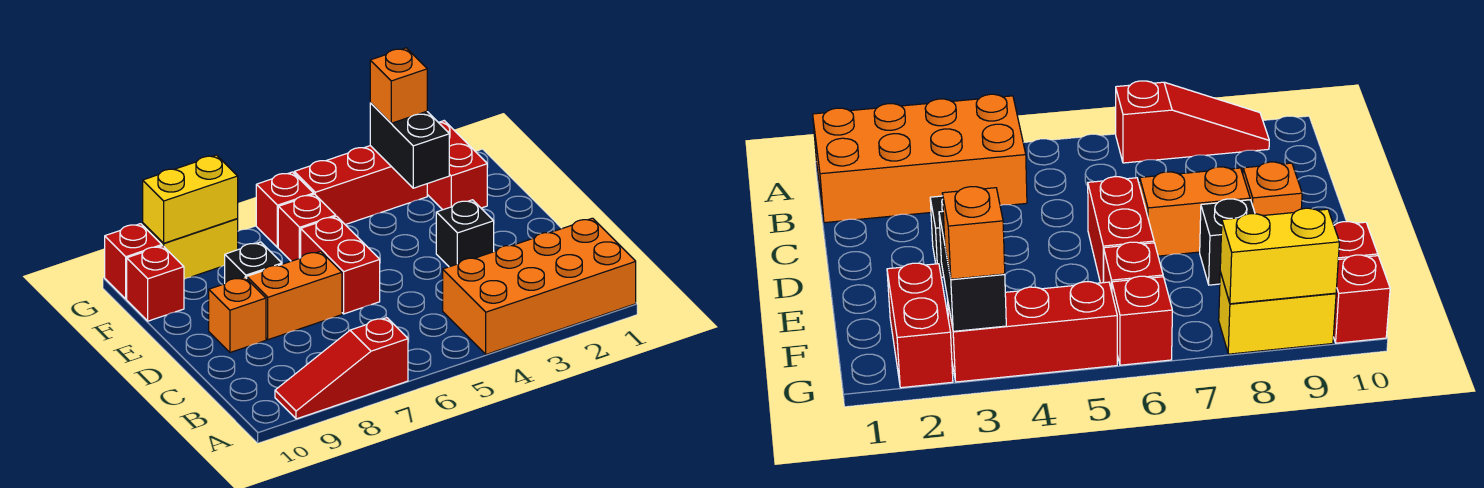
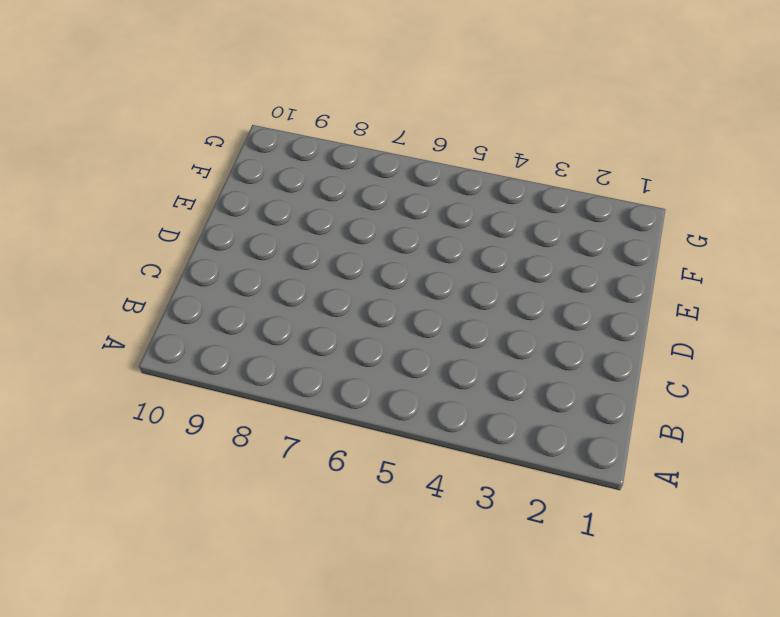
none -> orange brick A1:B4 level 1
none -> red slope A7:A9 level 1 top 7
none -> black brick D3 level 1

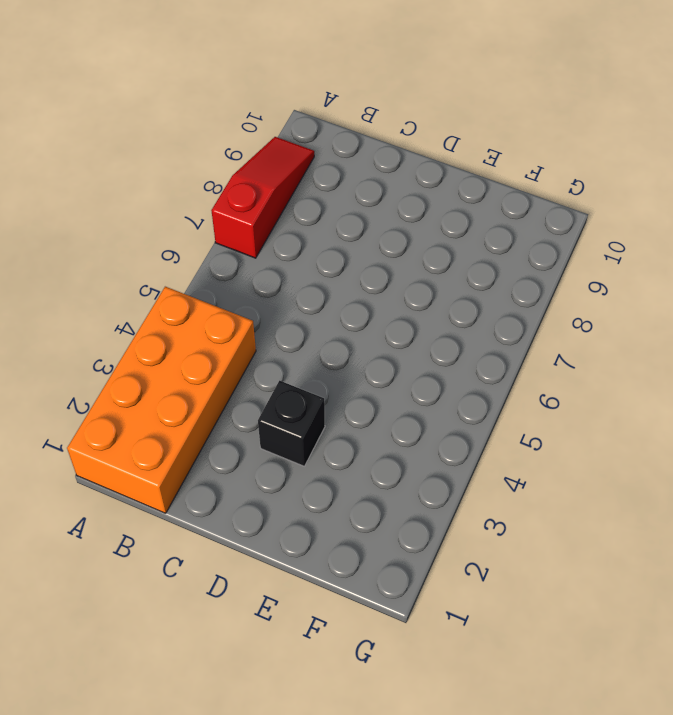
none -> red brick D6:E6 level 1
none -> orange brick D7:D8 level 1
none -> orange brick D9 level 1

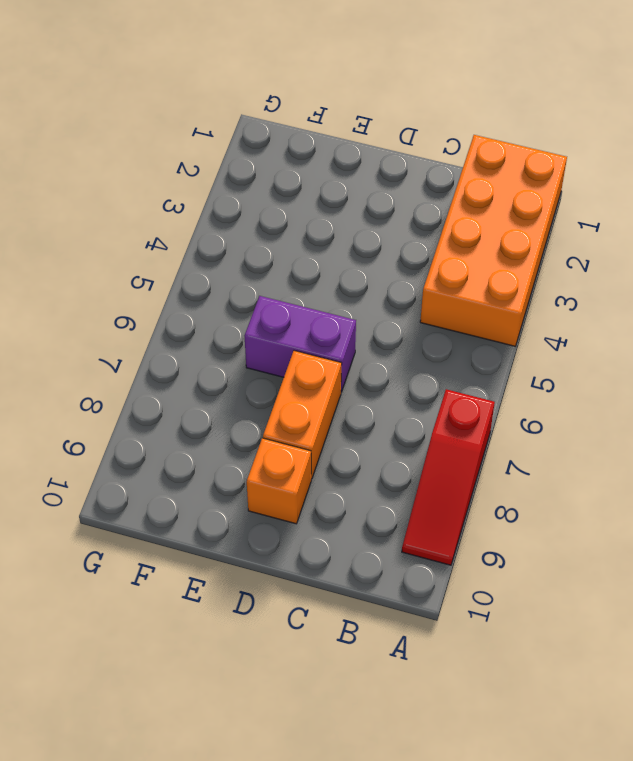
purple brick D6:E6 level 1 -> red brick D6:E6 level 1
none -> black brick D3 level 1
none -> black brick E8 level 1
none -> red brick F2:G2 level 1

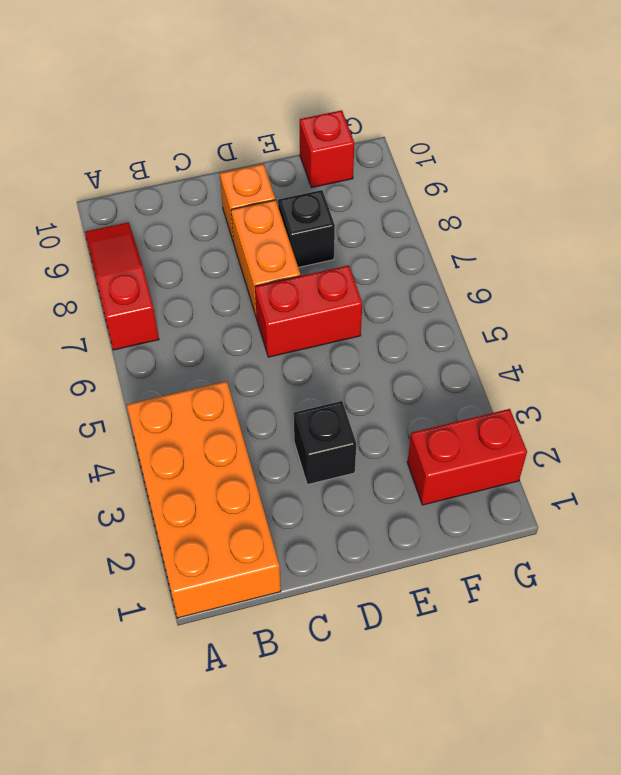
none -> red brick F6 level 1
none -> red brick G3:G5 level 1
none -> red brick G6 level 1

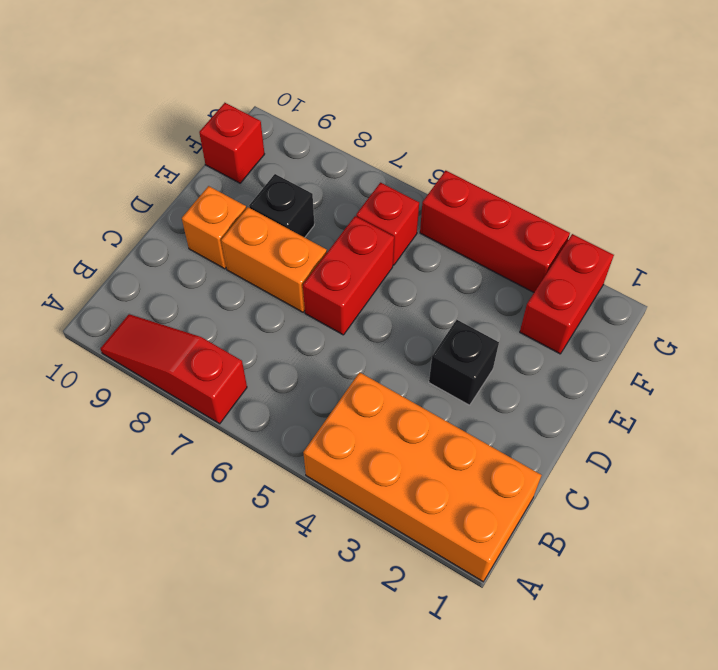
none -> red brick G6 level 1
none -> yellow brick G8:G9 level 1
none -> red brick G10 level 1

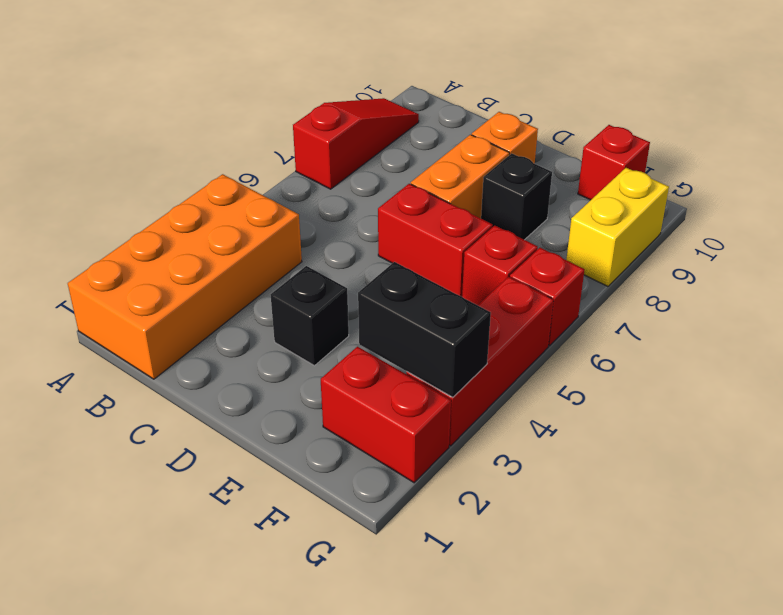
none -> red brick G10 level 1
none -> yellow brick G8:G9 level 2
none -> orange brick G3 level 3

